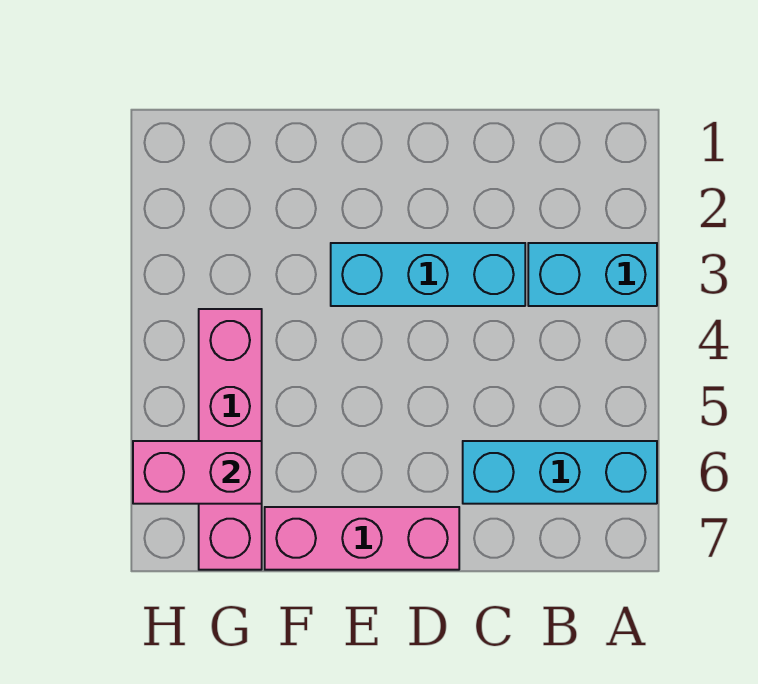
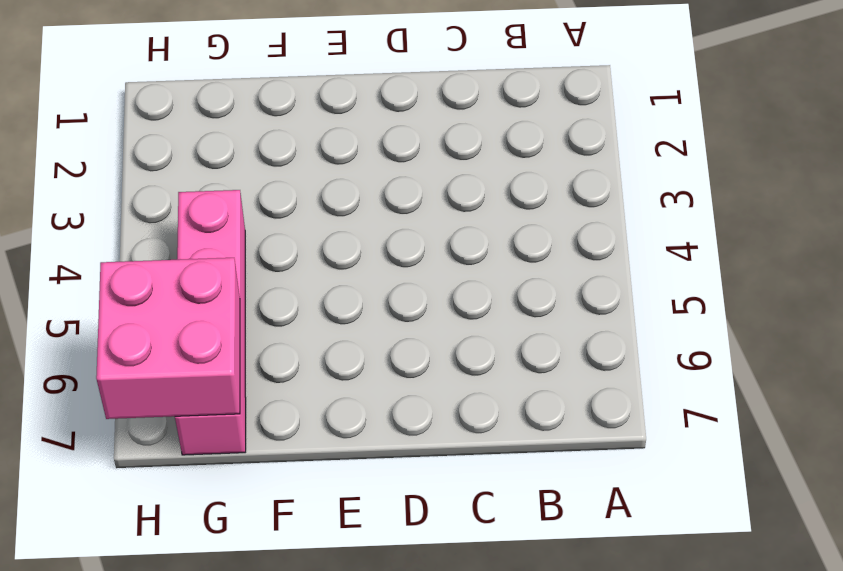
pink brick G6:H7 level 2 -> pink brick G6:H6 level 2
none -> cyan brick A3:B3 level 1
none -> cyan brick A6:C6 level 1

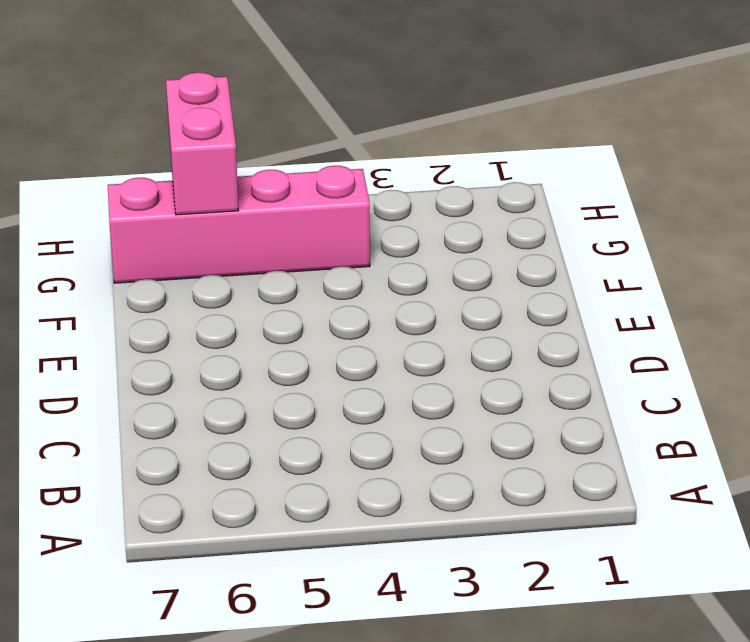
none -> cyan brick A3:B3 level 1
none -> cyan brick A6:C6 level 1

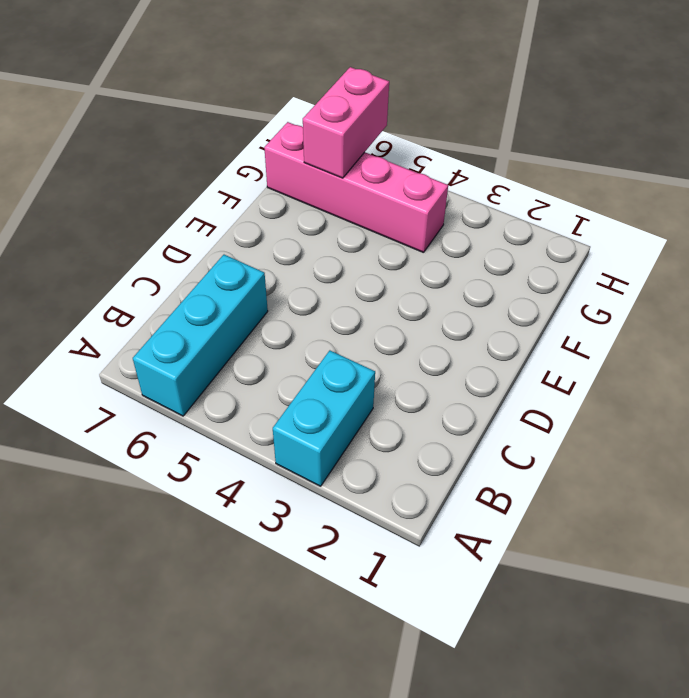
none -> cyan brick C3:E3 level 1
none -> pink brick D7:F7 level 1

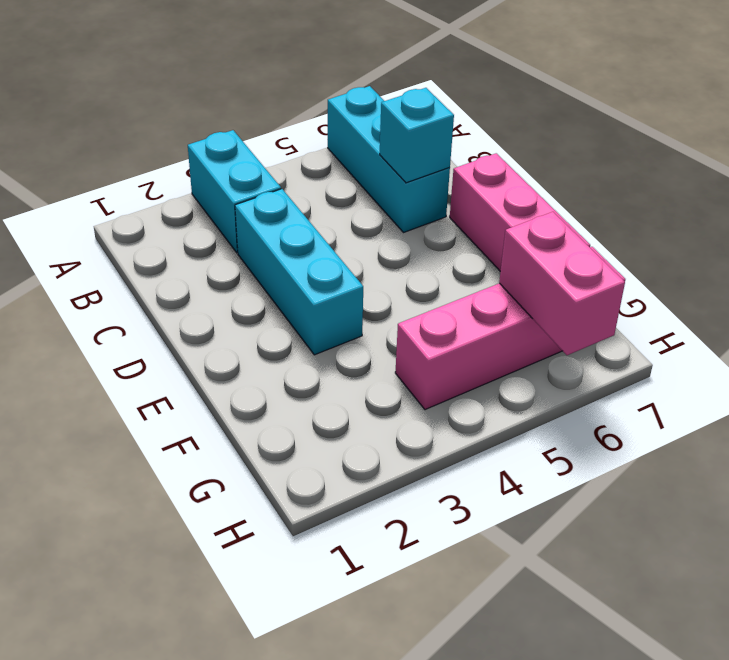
cyan brick C6 level 2 -> none

